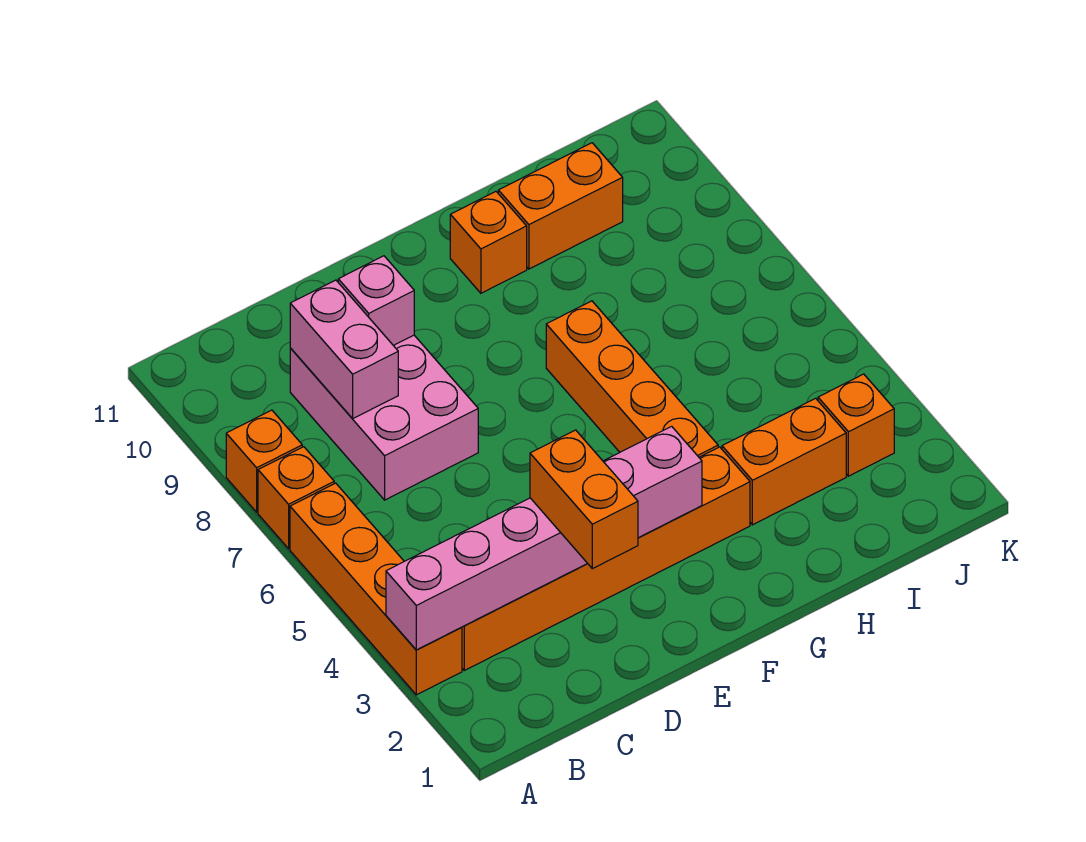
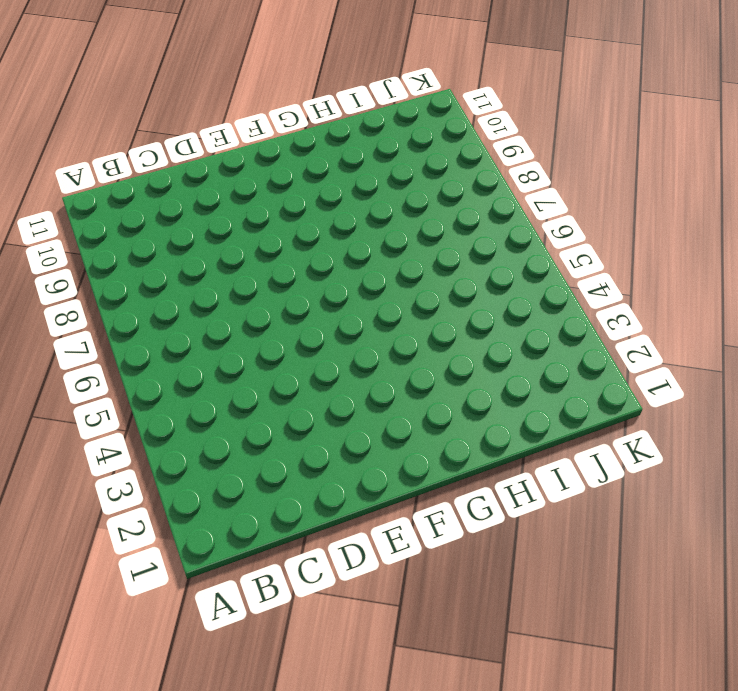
none -> orange brick A3:A6 level 1
none -> orange brick A7 level 1
none -> orange brick A8 level 1

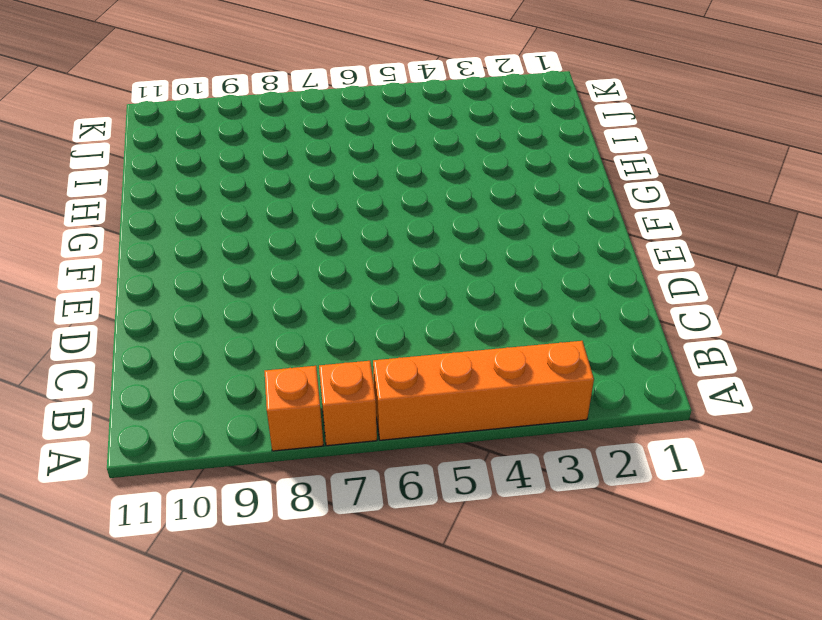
none -> orange brick B3:G3 level 1
none -> pink brick C7:D9 level 1
none -> orange brick G4:G7 level 1

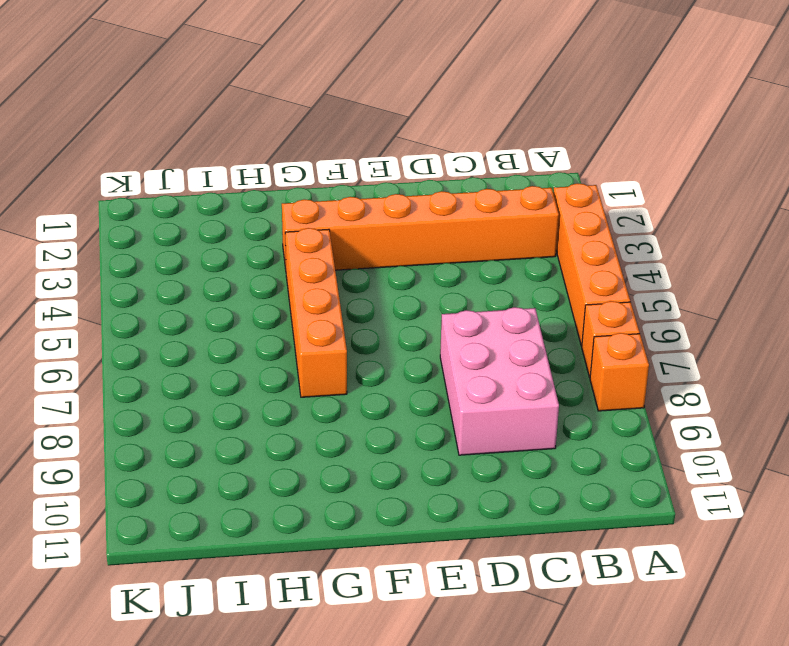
none -> orange brick G10 level 1
none -> orange brick H3:I3 level 1
none -> orange brick H10:I10 level 1

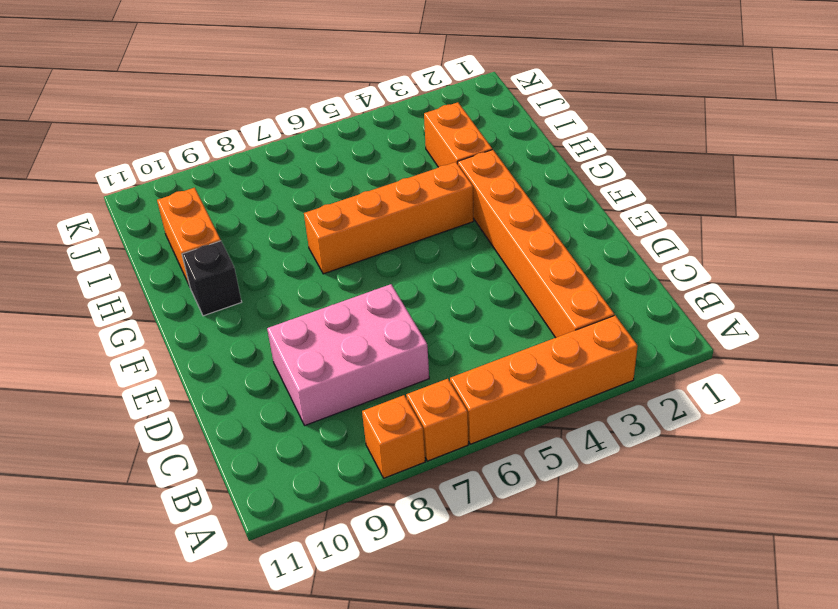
black brick G10 level 1 -> orange brick G10 level 1
none -> orange brick J3 level 1
none -> pink brick A3:F3 level 2
none -> pink brick C8:C9 level 2

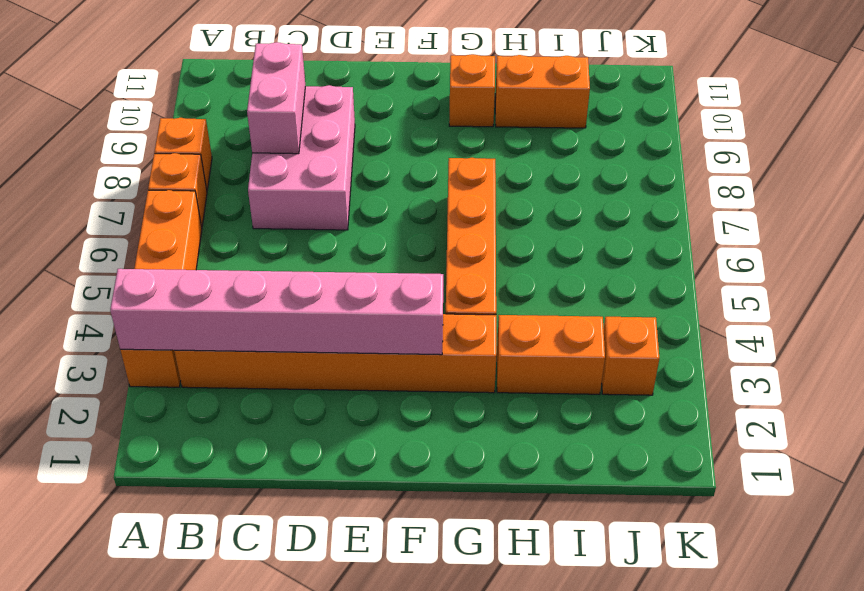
none -> pink brick D9 level 2
none -> orange brick D2:D3 level 3

